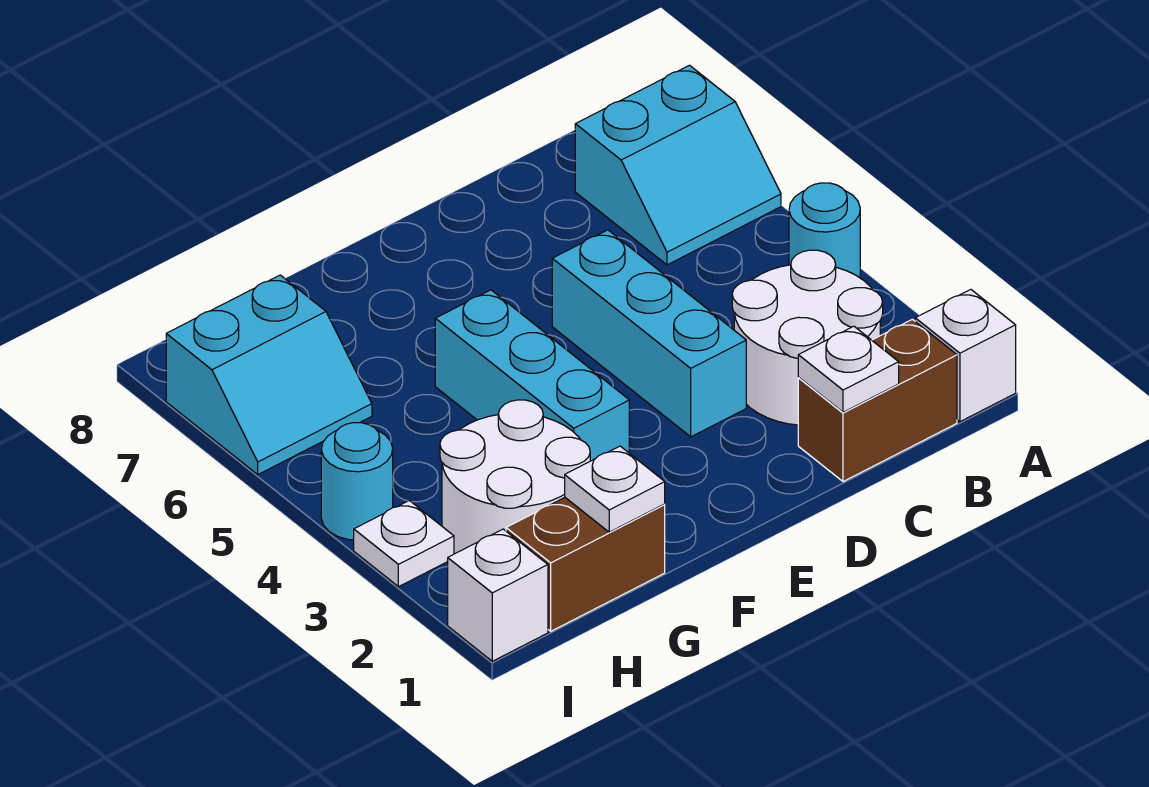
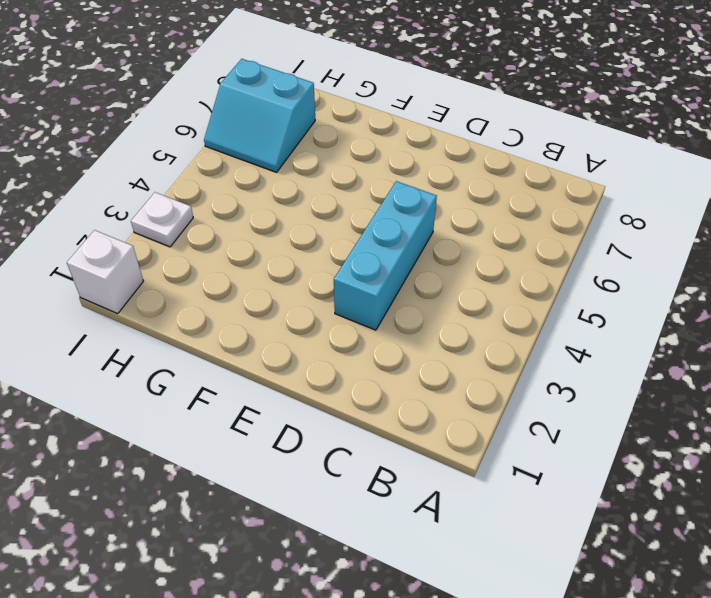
none -> white brick A1 level 1
none -> cyan round brick A4 level 1
none -> cyan slope A6:B7 level 1 top 7

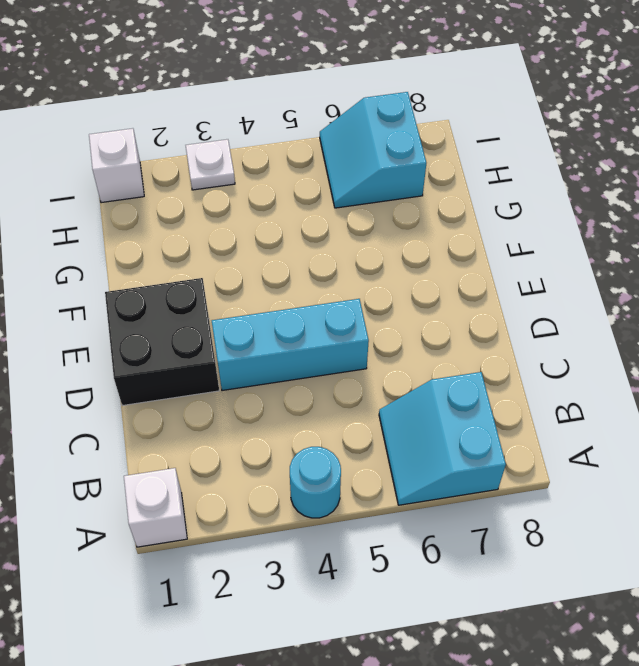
black brick D1:E2 level 1 -> none
none -> brown brick B1:C1 level 1
none -> white round brick B2:C3 level 1
none -> cyan brick F3:F5 level 1

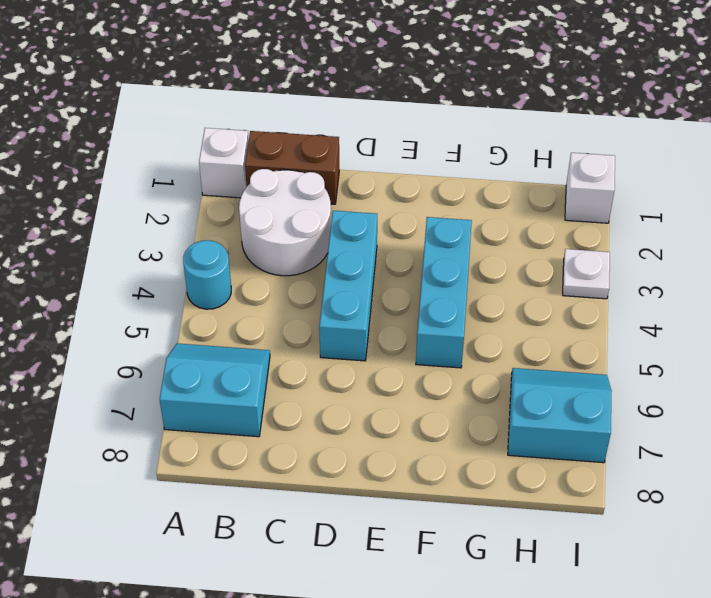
none -> brown brick G1:H1 level 1
none -> white round brick G2:H3 level 1
none -> cyan round brick I4 level 1

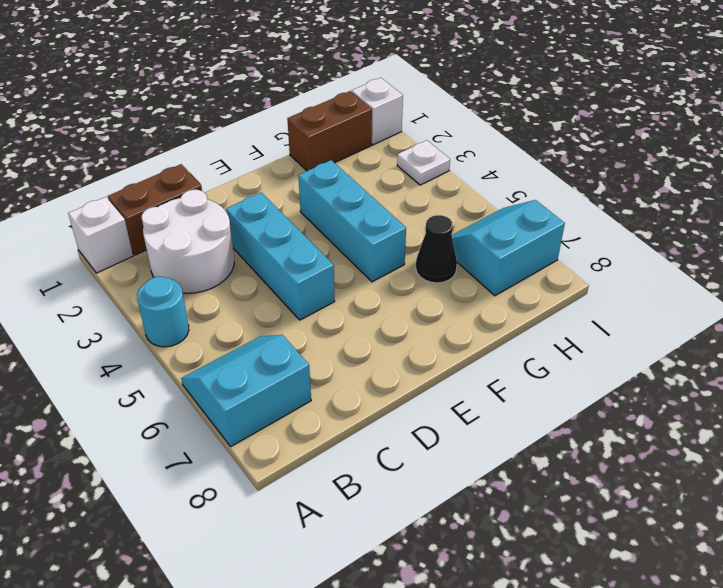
black cone G6 level 1 -> none
none -> white round brick G2:H3 level 1
none -> cyan round brick I4 level 1
none -> white plate C1 level 2

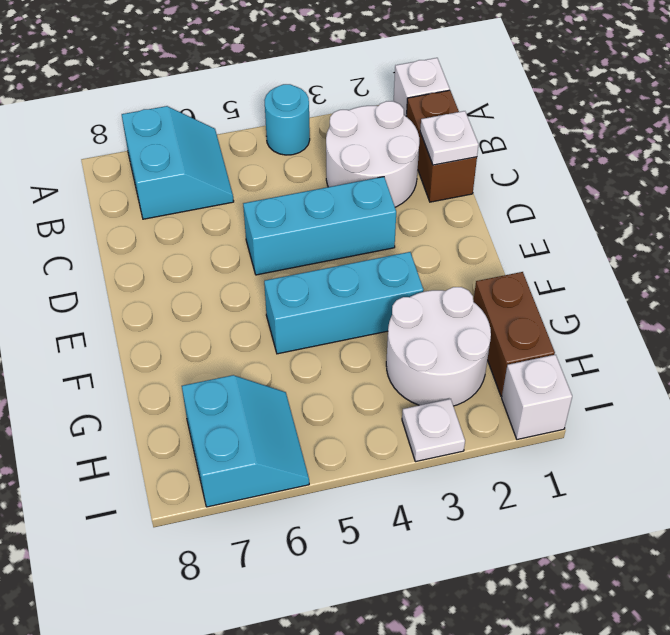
none -> cyan round brick I4 level 1
none -> white plate G1 level 2

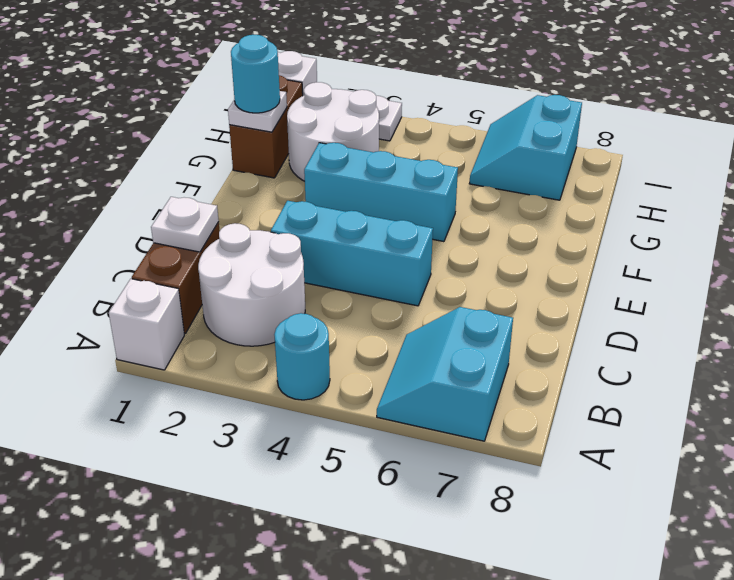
cyan round brick G1 level 3 -> cyan round brick I4 level 1

